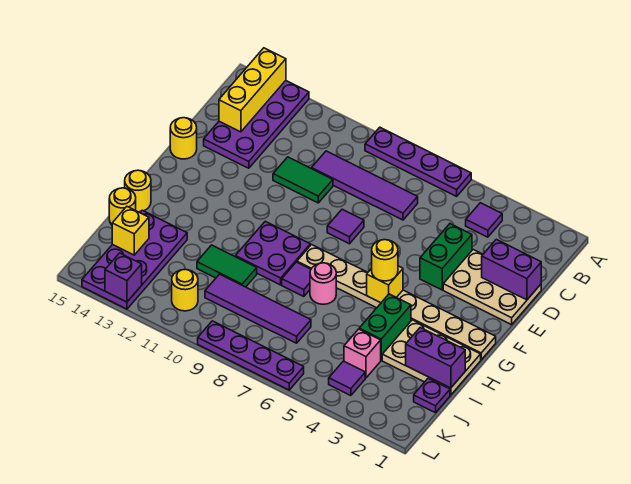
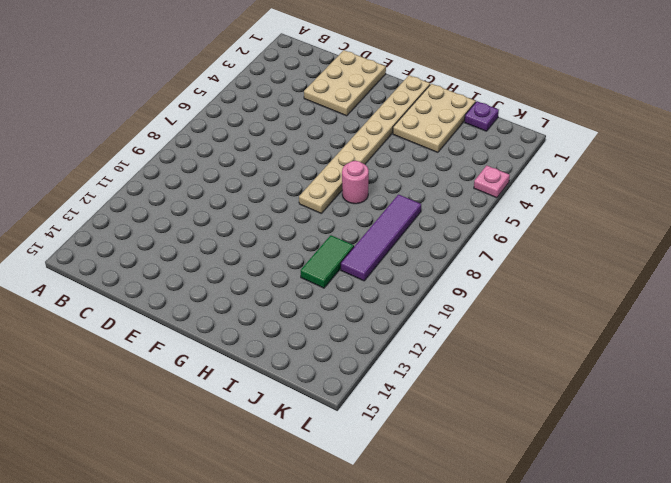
pink plate L4 level 1 -> none
none -> purple plate A6:A9 level 1
none -> purple plate A13:D14 level 1
none -> purple tile B4 level 1
none -> purple tile C7:C10 level 1

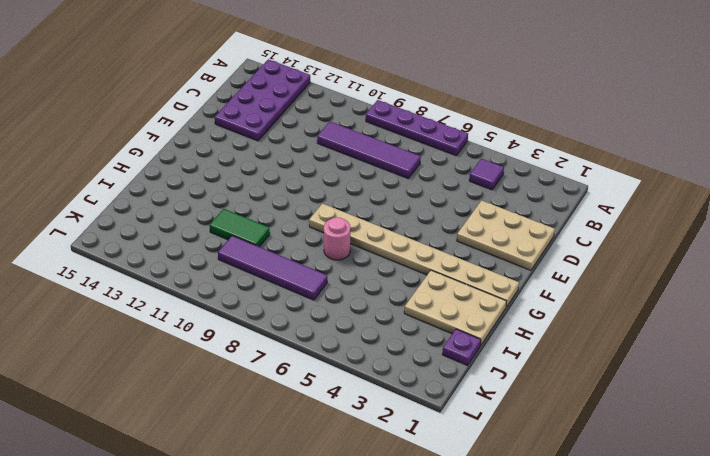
none -> green brick D4:E4 level 1
none -> green tile D10:D11 level 1
none -> purple tile E8 level 1
none -> yellow round brick E15 level 1

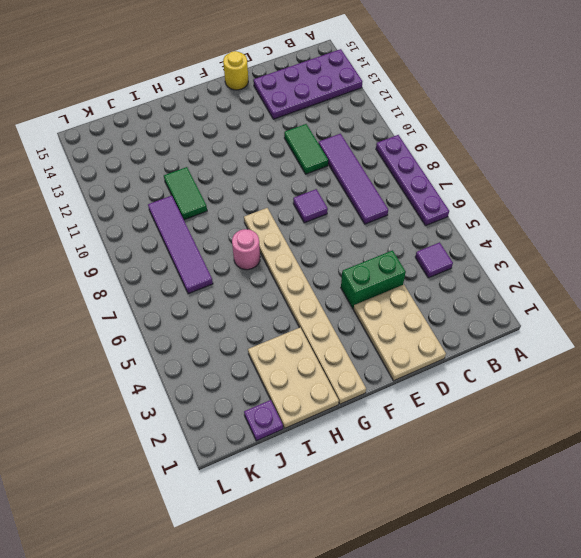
none -> purple plate G9:H10 level 1
none -> green brick H4:I4 level 1
none -> purple tile H8 level 1
none -> yellow round brick H15 level 1

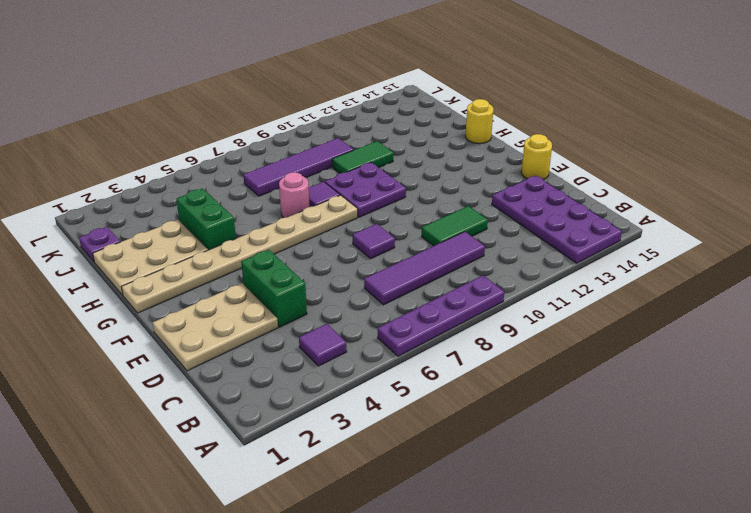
none -> purple plate I13:L14 level 1
none -> yellow round brick I15 level 1
none -> pink brick J4 level 1
none -> purple tile K4 level 1

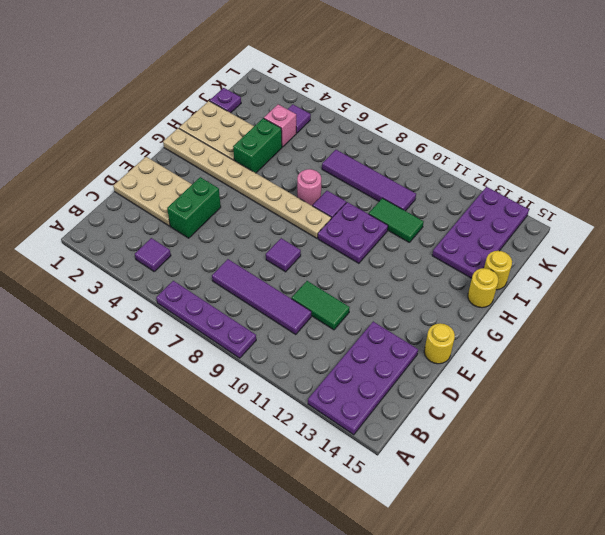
none -> yellow round brick K11 level 1
none -> purple plate L6:L9 level 1
none -> yellow brick A14:C14 level 2
none -> purple brick D1:D2 level 2

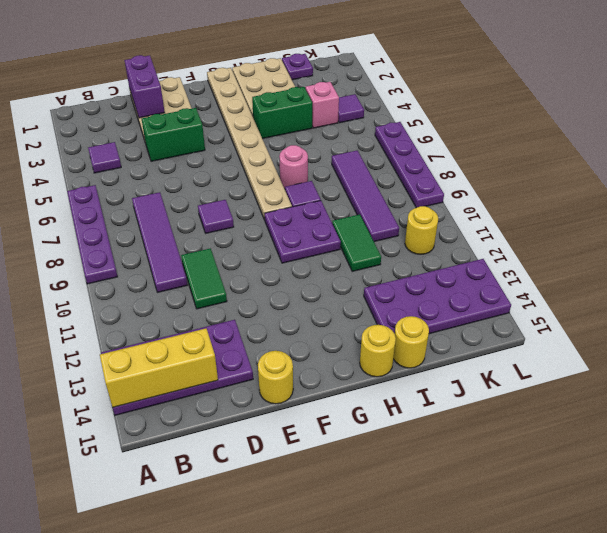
none -> yellow brick G5 level 2
none -> purple brick I1:I2 level 2
none -> yellow brick J14 level 2
none -> purple brick L13 level 2

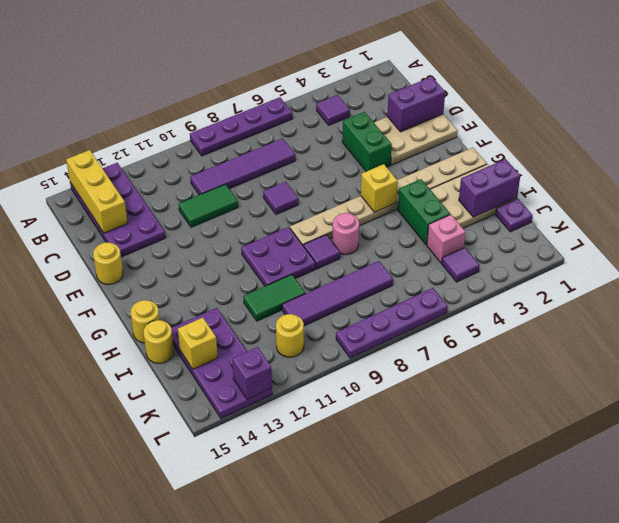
none -> yellow round brick G5 level 3

